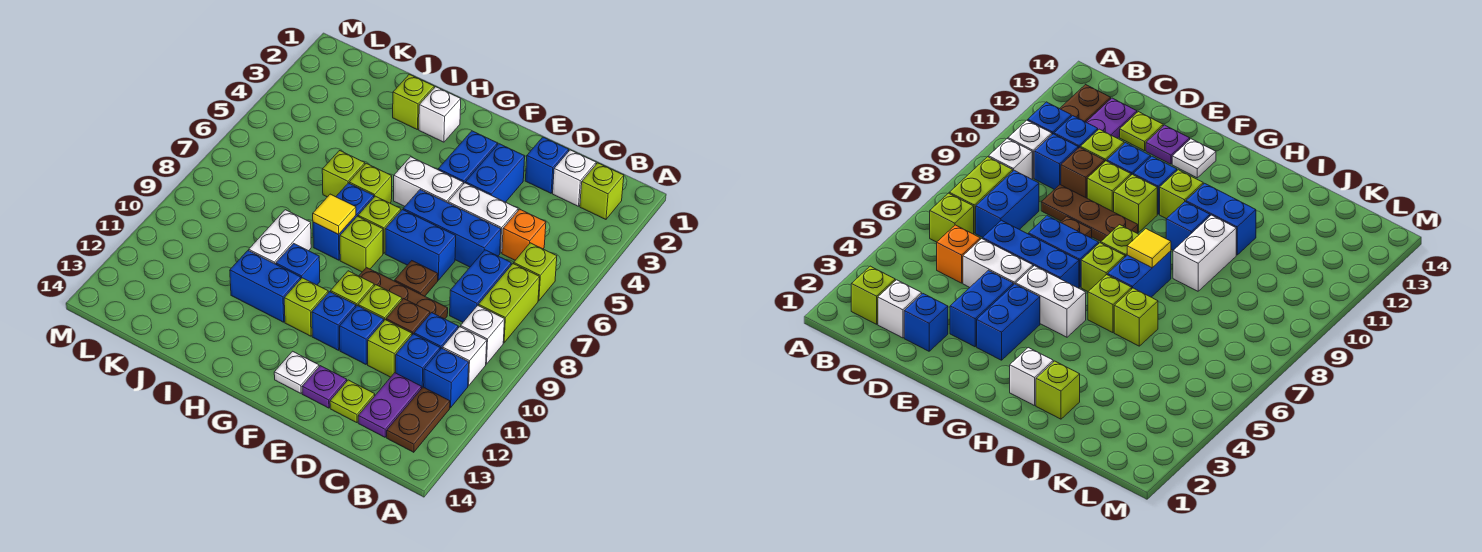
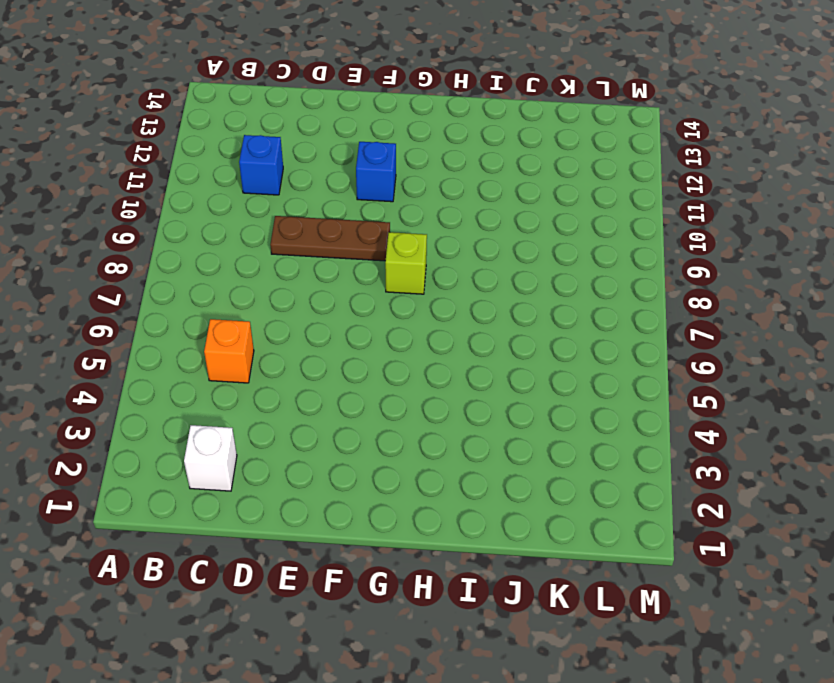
none -> lime brick B2 level 1
none -> lime brick B6 level 1
none -> lime brick B7:B8 level 1
none -> white brick B9 level 1

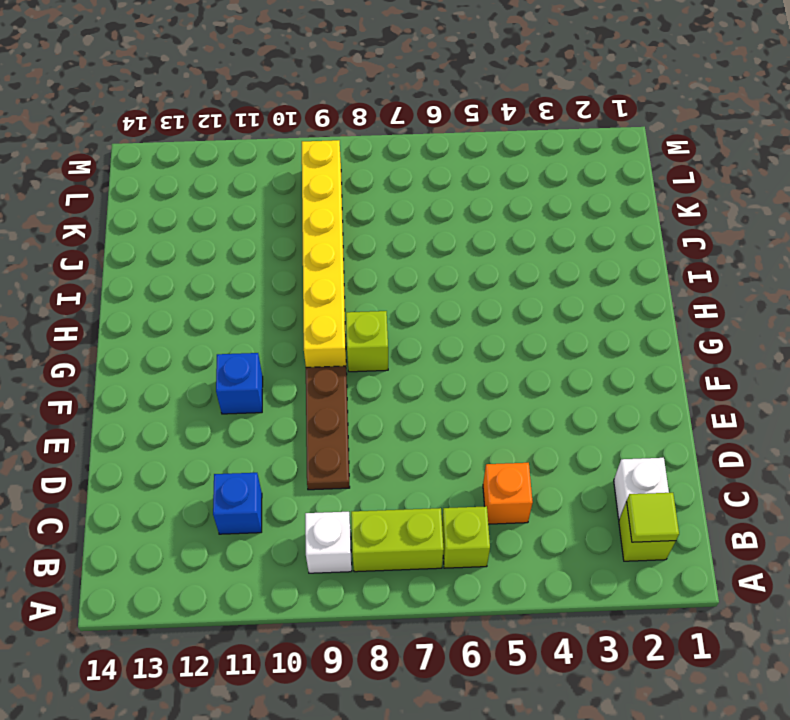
lime tile B2 level 2 -> none
yellow brick G9:L9 level 1 -> white brick I9:I10 level 1
none -> white brick B10 level 1
none -> blue brick B11 level 1
none -> brown plate B12:B13 level 1
none -> blue brick C7:C8 level 1

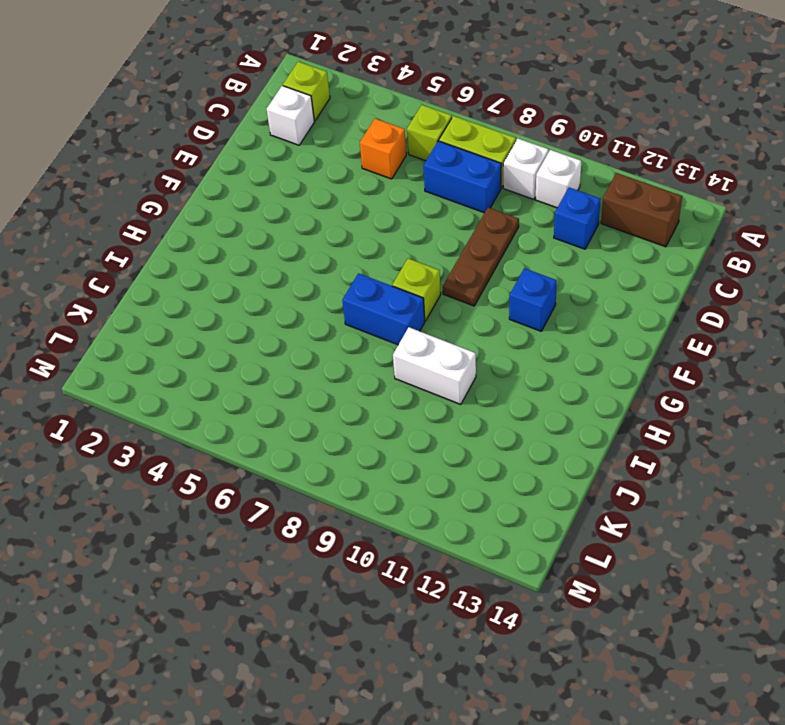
brown brick B12:B13 level 1 -> brown plate B12:B13 level 1
none -> blue brick B11 level 1
none -> blue brick C10 level 1
none -> purple plate C12:C13 level 1
none -> blue brick D2 level 1

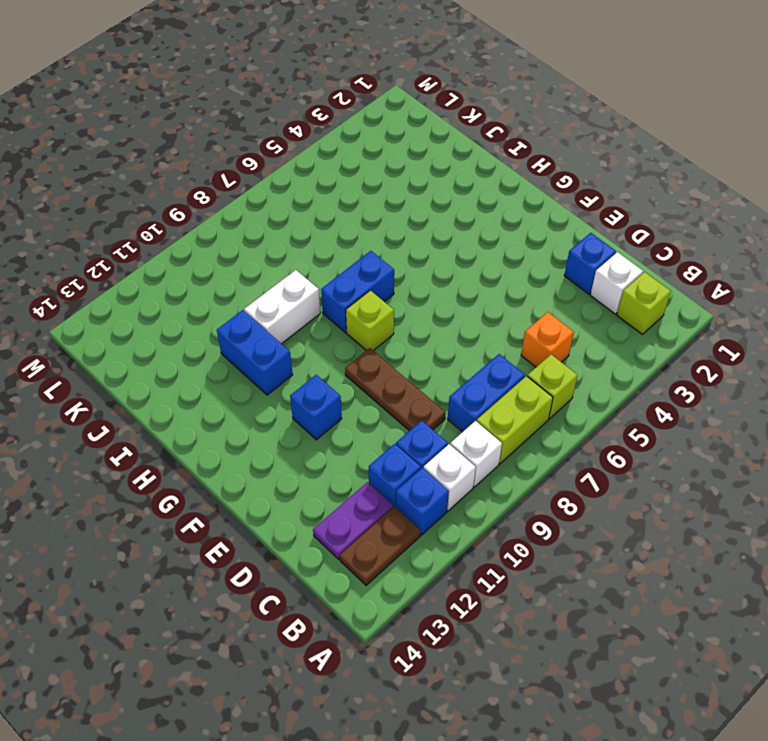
none -> white brick D5:E5 level 1
none -> blue brick D6:F6 level 1
none -> brown brick D10 level 1
none -> lime brick D11 level 1

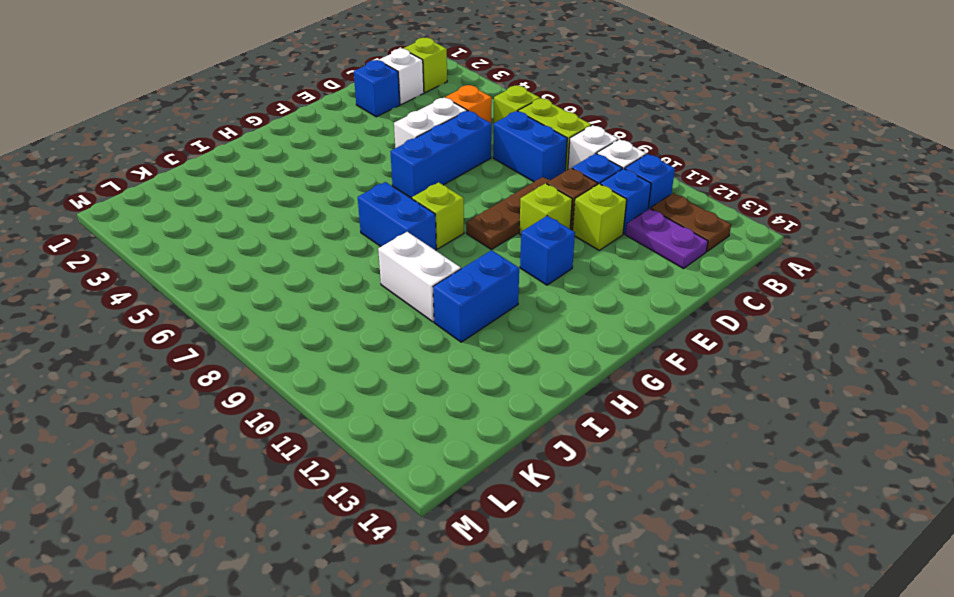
none -> lime plate D13 level 1
none -> blue brick E3:E4 level 1
none -> blue brick E7:F7 level 1
none -> brown plate E8 level 1

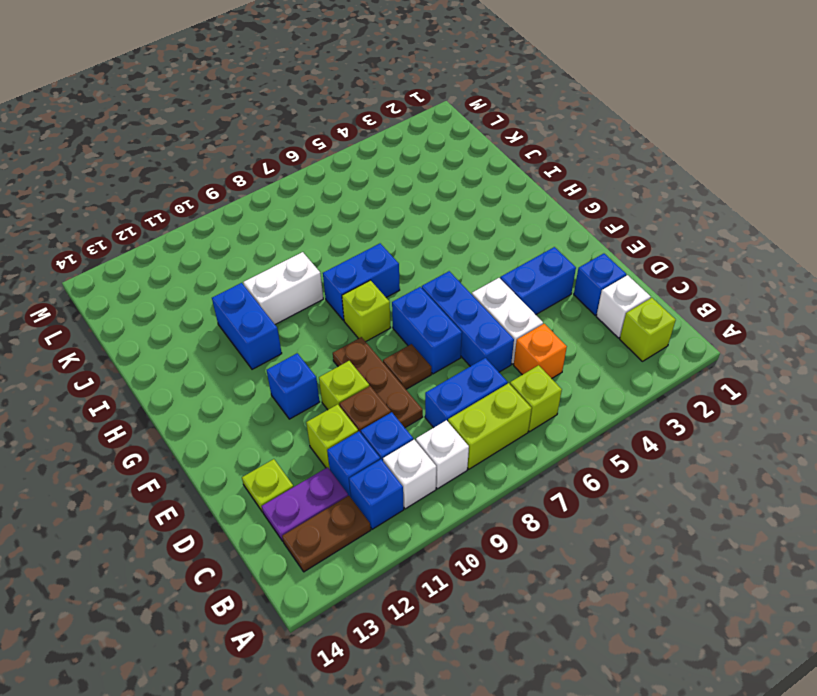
none -> blue brick E11 level 1
none -> purple plate E13 level 1
none -> blue brick F3:F4 level 1
none -> white brick F5:G5 level 1

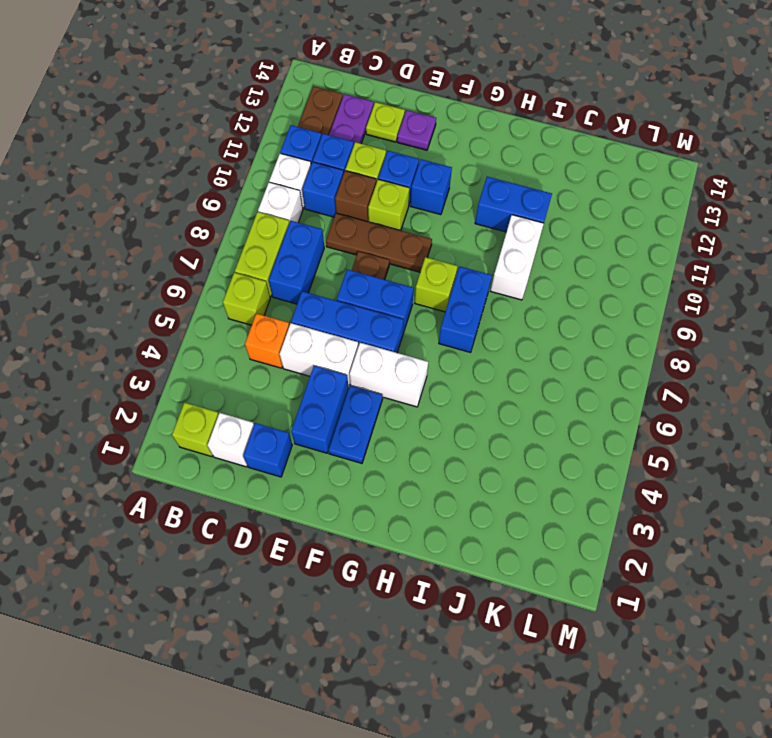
blue plate F3:F4 level 1 -> blue brick F3:F4 level 1
none -> lime brick F10 level 1
none -> white plate F13 level 1
none -> lime brick G7 level 1
none -> lime brick G11 level 1

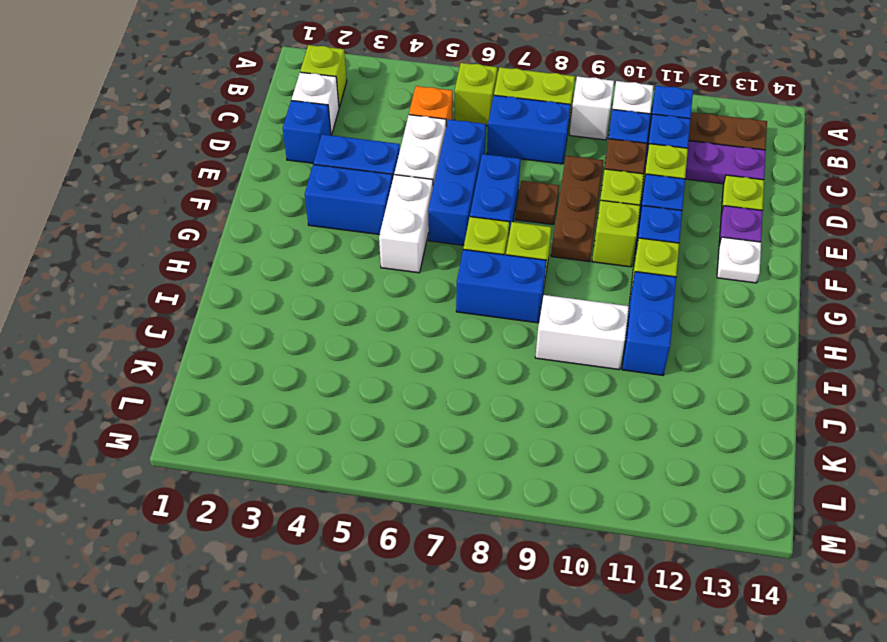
none -> white brick H2 level 1
none -> lime brick H6 level 1
none -> blue brick H10 level 1
none -> lime brick I2 level 1

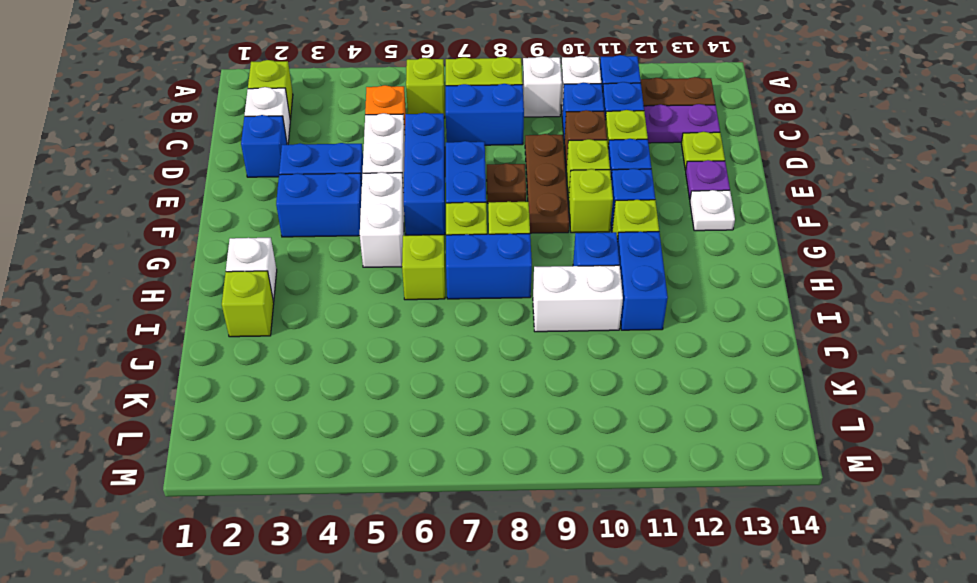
none -> lime brick I6 level 1
none -> yellow tile H8 level 2

